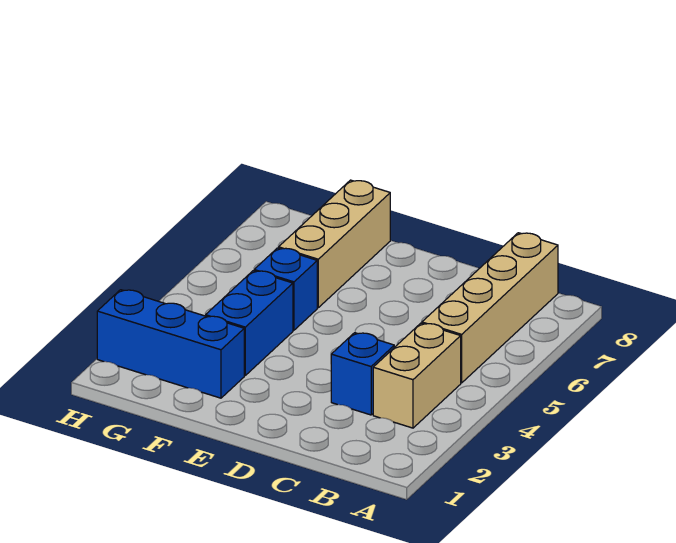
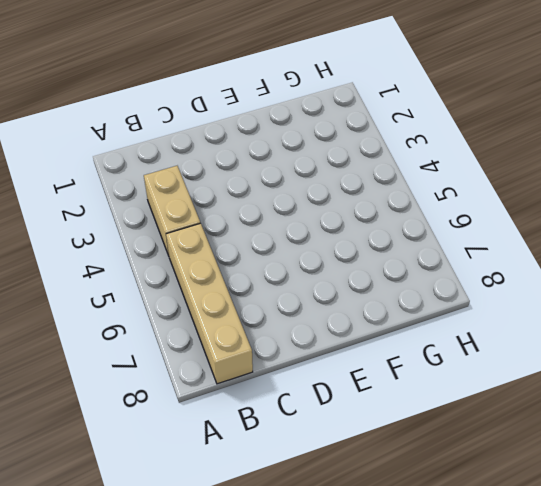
none -> blue brick C3 level 1
none -> blue brick F2:H2 level 1

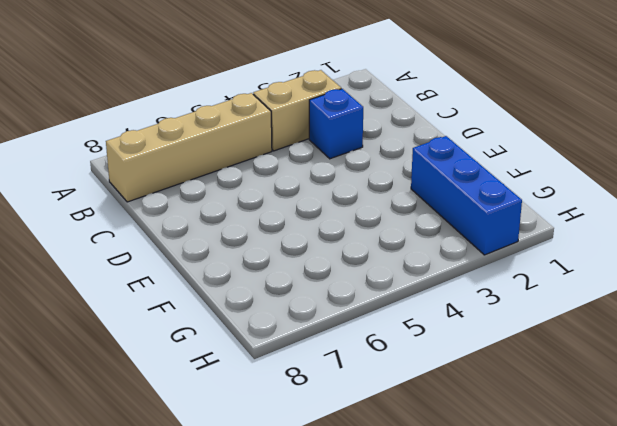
none -> blue brick F3:F4 level 1
none -> blue brick F5 level 1

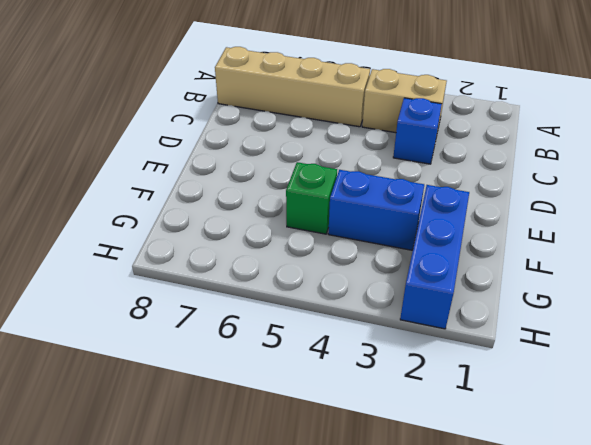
green brick F5 level 1 -> blue brick F5 level 1
none -> tan brick F6:F8 level 1

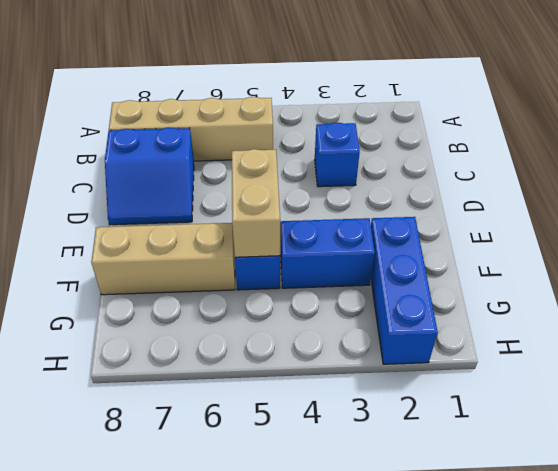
blue slope C7:D8 level 1 top C -> none
tan brick E5:F5 level 2 -> tan brick B3:B4 level 1

